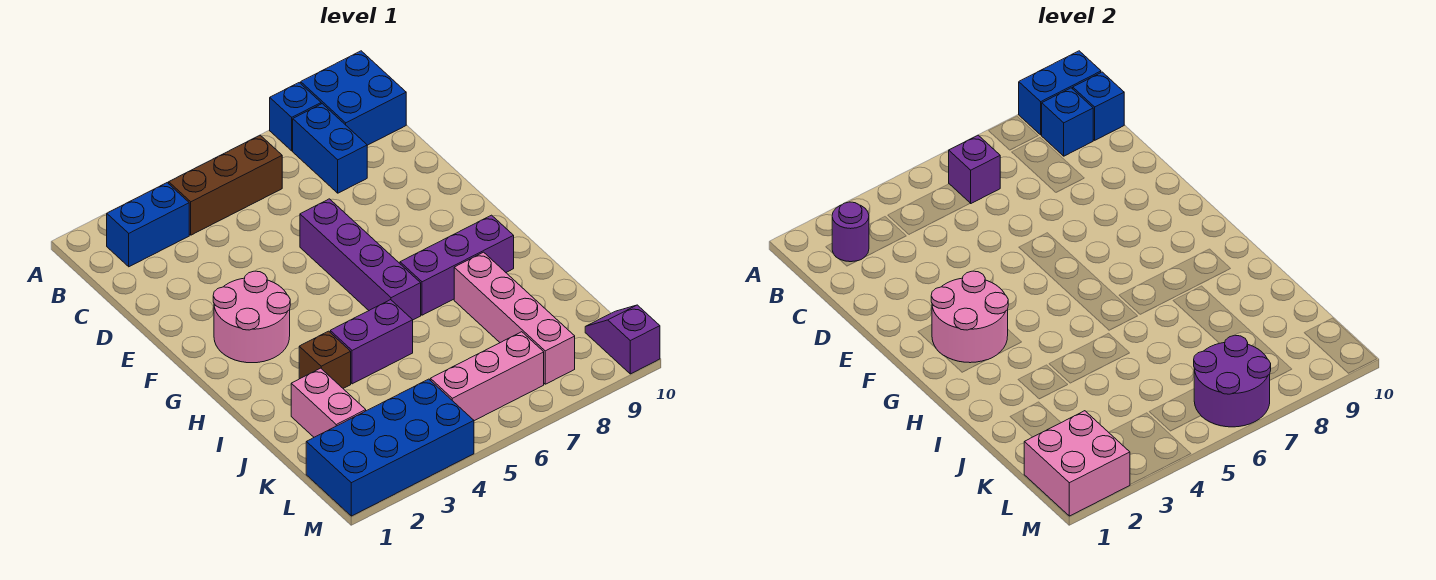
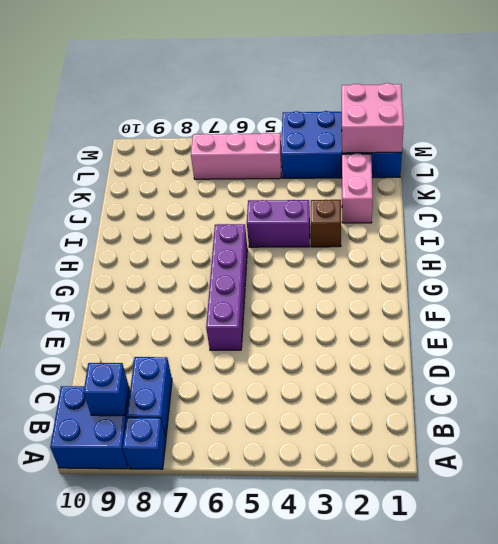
none -> blue brick B2:B3 level 1
none -> brown brick B4:B6 level 1
none -> pink round brick F2:G3 level 1

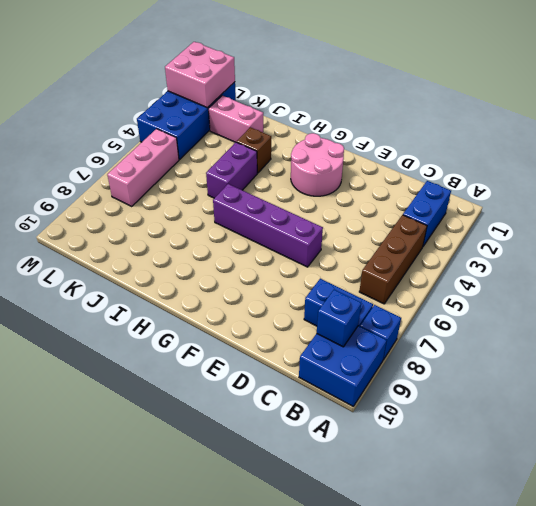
none -> purple brick H7:H9 level 1
none -> pink brick I8:L8 level 1
none -> purple slope L10:M10 level 1 top M

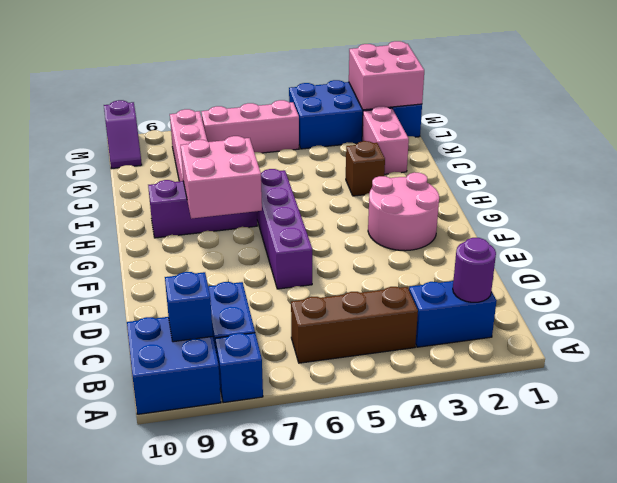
pink brick G7:H8 level 2 -> none
none -> purple brick I4:I5 level 1
none -> blue brick A9:A10 level 2
none -> purple brick B6 level 2

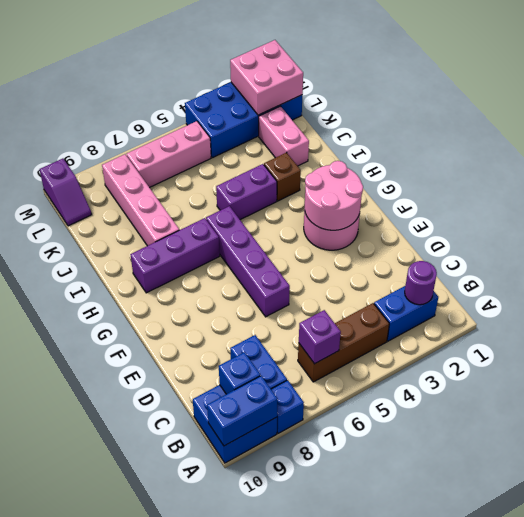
none -> blue brick B10 level 2
none -> purple round brick L6:M7 level 2

